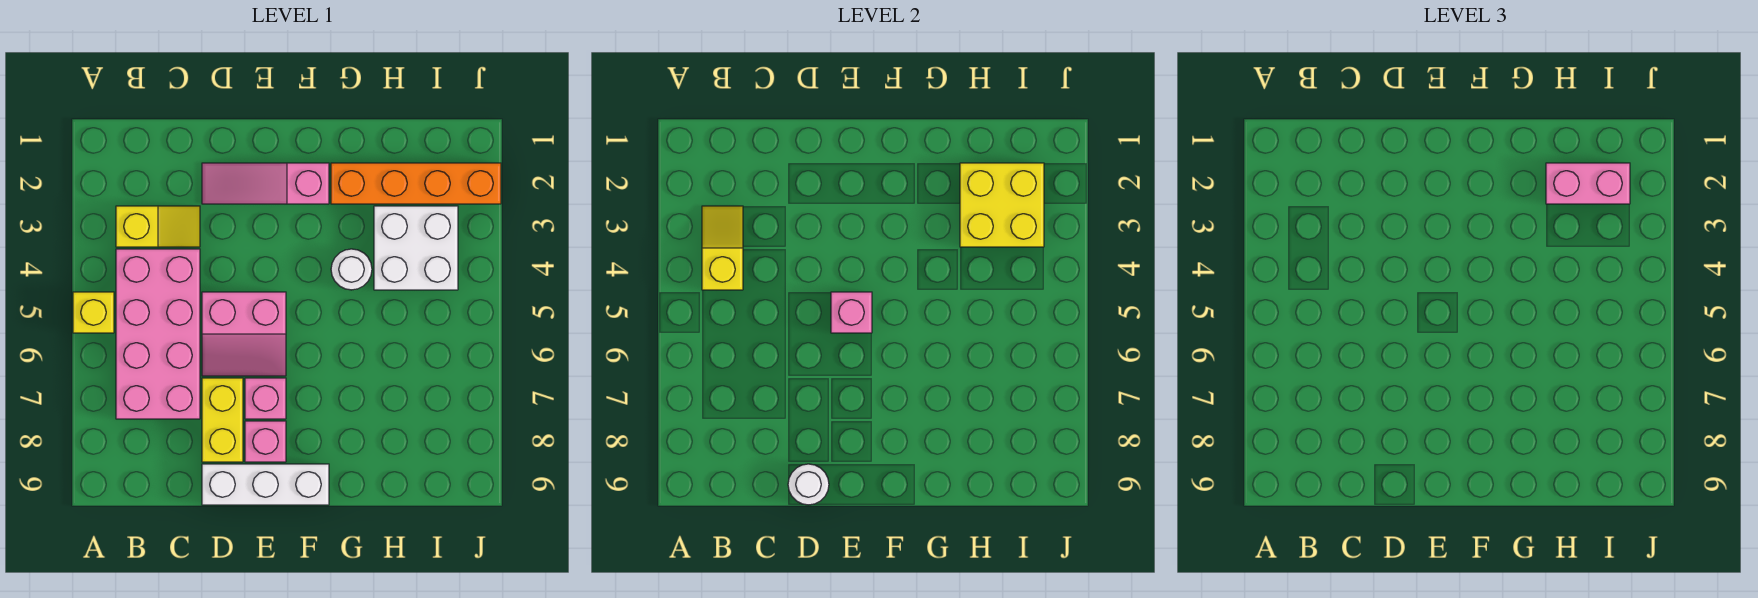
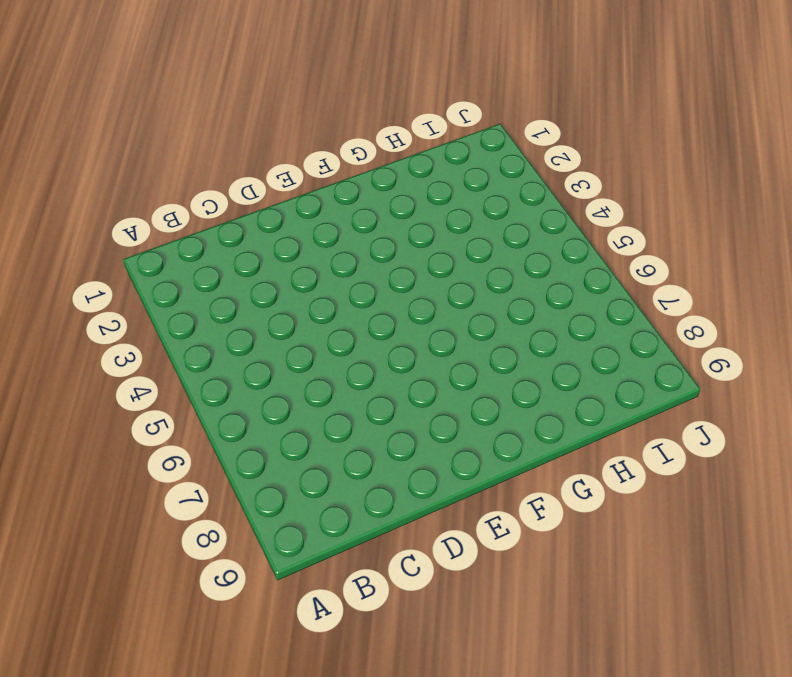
none -> yellow brick A5 level 1
none -> yellow slope B3:C3 level 1 top B
none -> pink brick B4:C7 level 1

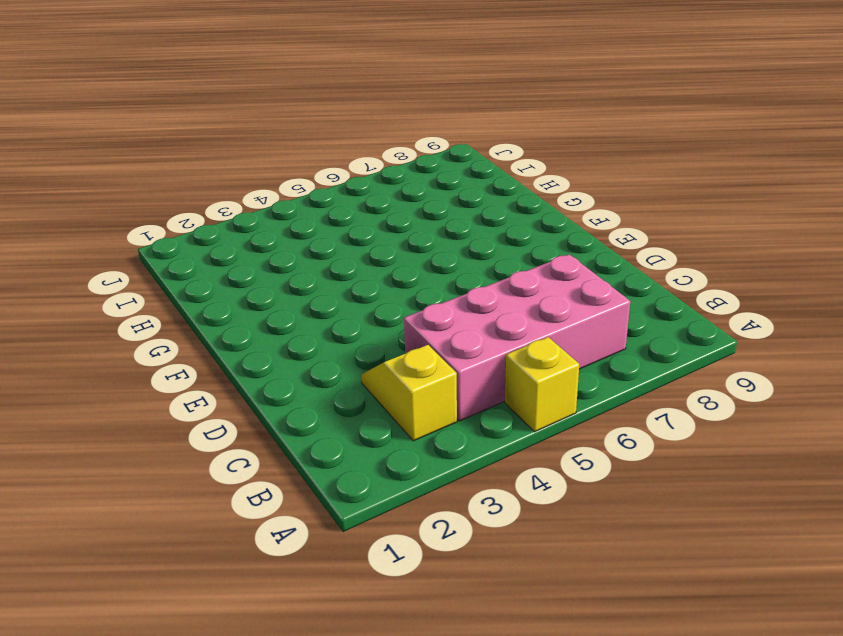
none -> pink slope D2:F2 level 1 top F
none -> pink slope D5:E6 level 1 top 5
none -> yellow brick D7:D8 level 1

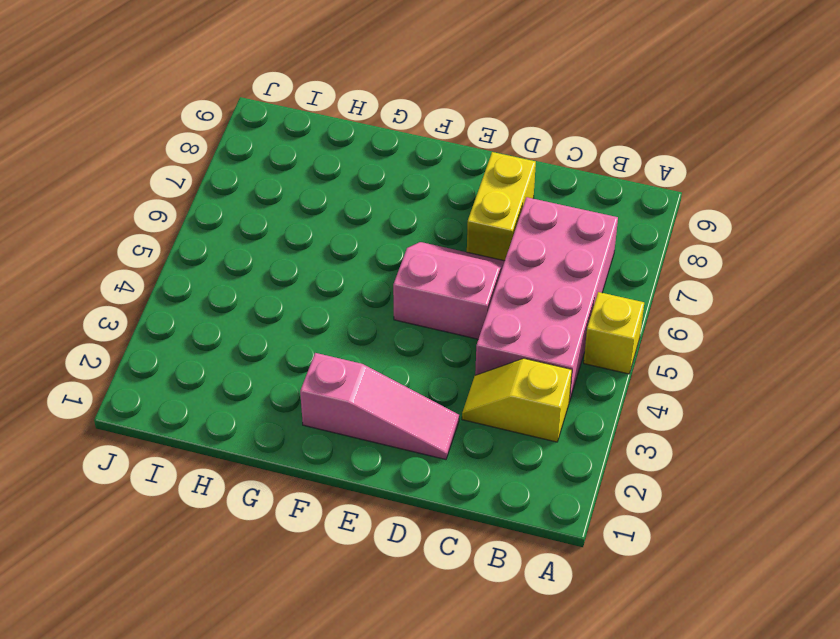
none -> white brick D9:F9 level 1
none -> pink brick E7 level 1
none -> pink brick E8 level 1

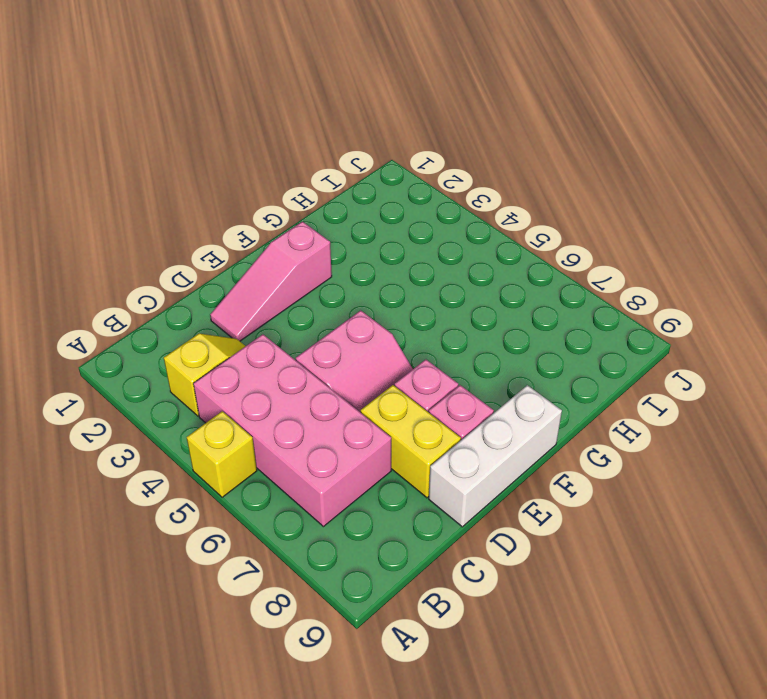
none -> orange brick G2:J2 level 1
none -> white round brick G4 level 1
none -> white brick H3:I4 level 1

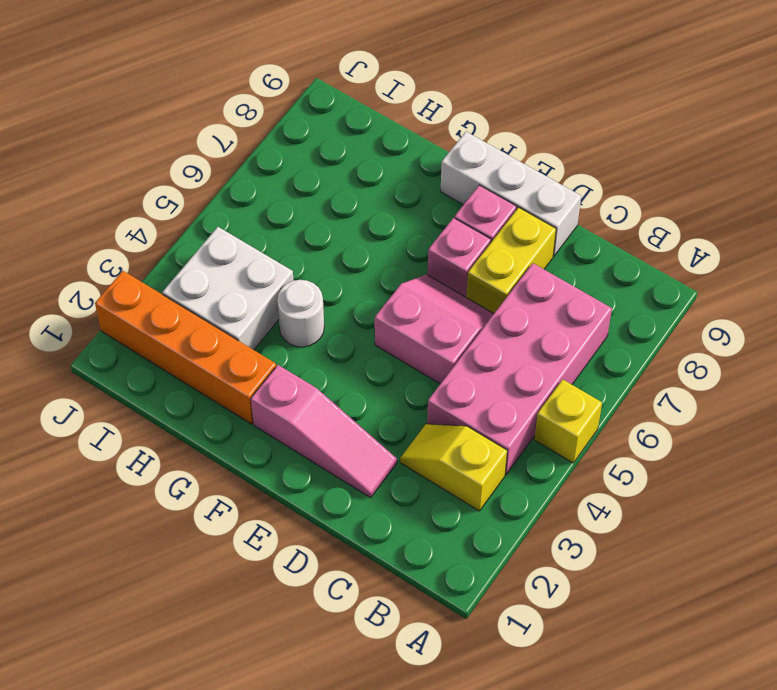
none -> yellow slope B3:B4 level 2 top 4
none -> white round brick D9 level 2
none -> pink brick E5 level 2

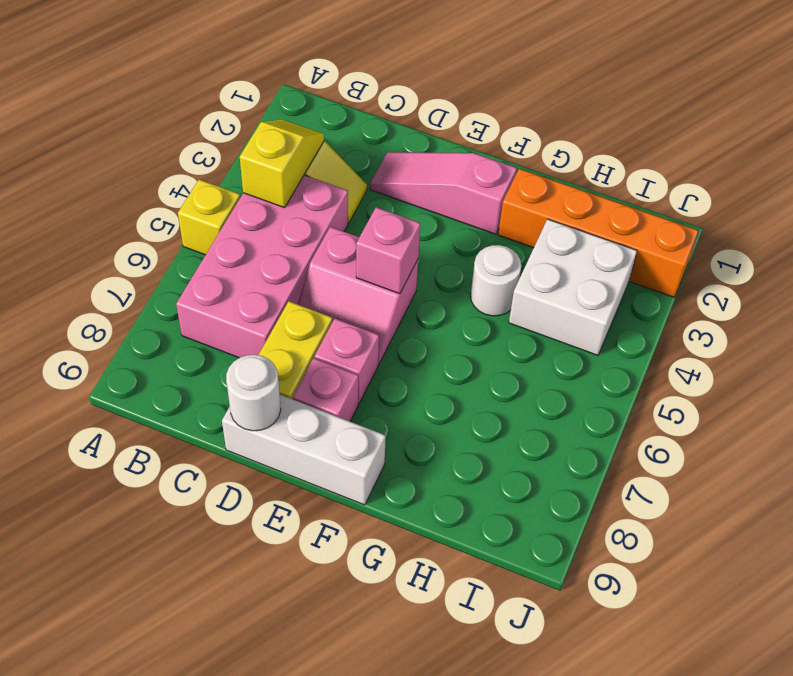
none -> yellow brick H2:I3 level 2
none -> pink brick H2:I2 level 3

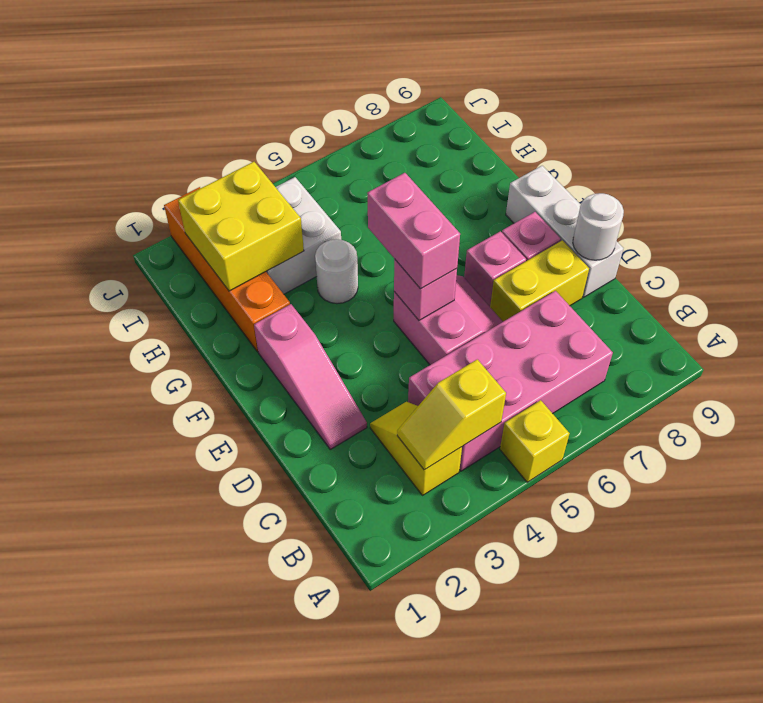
pink brick E5:F5 level 3 -> pink brick H2:I2 level 3

